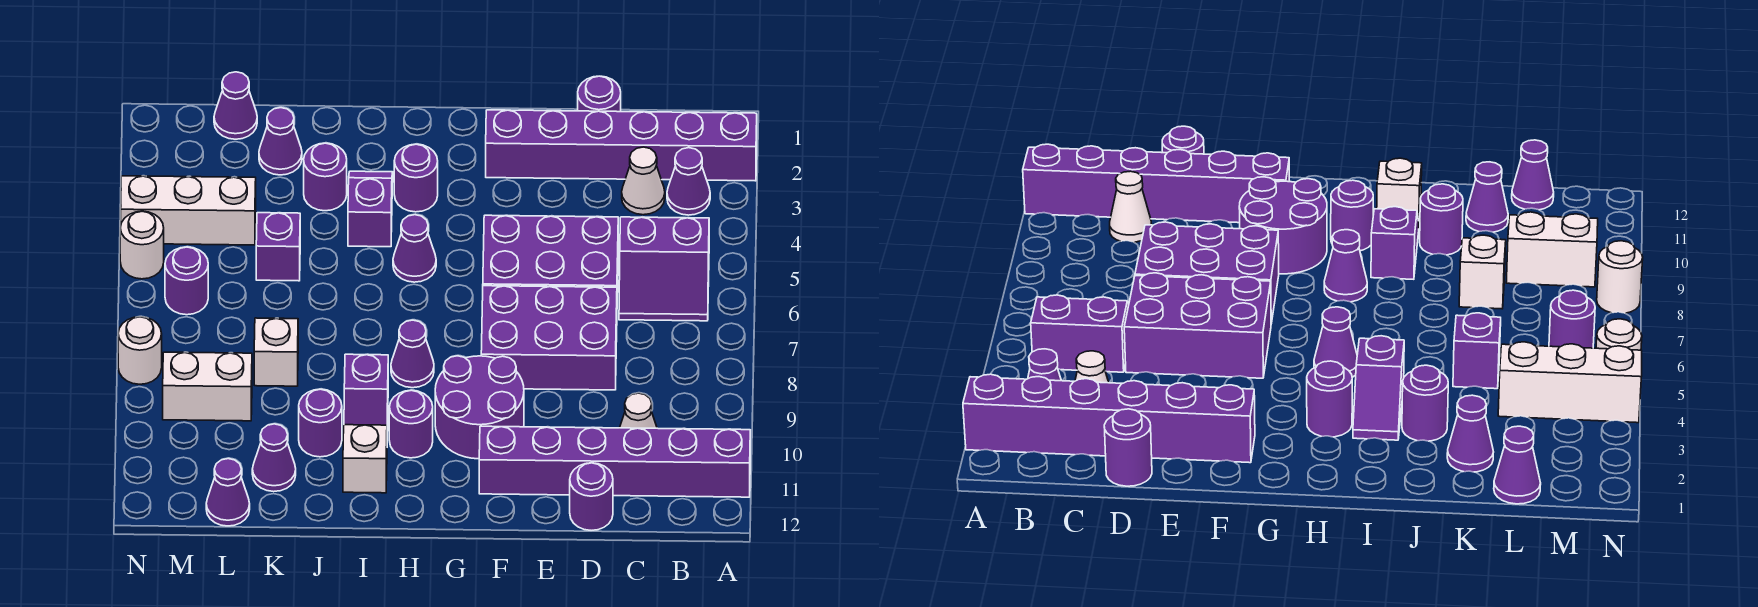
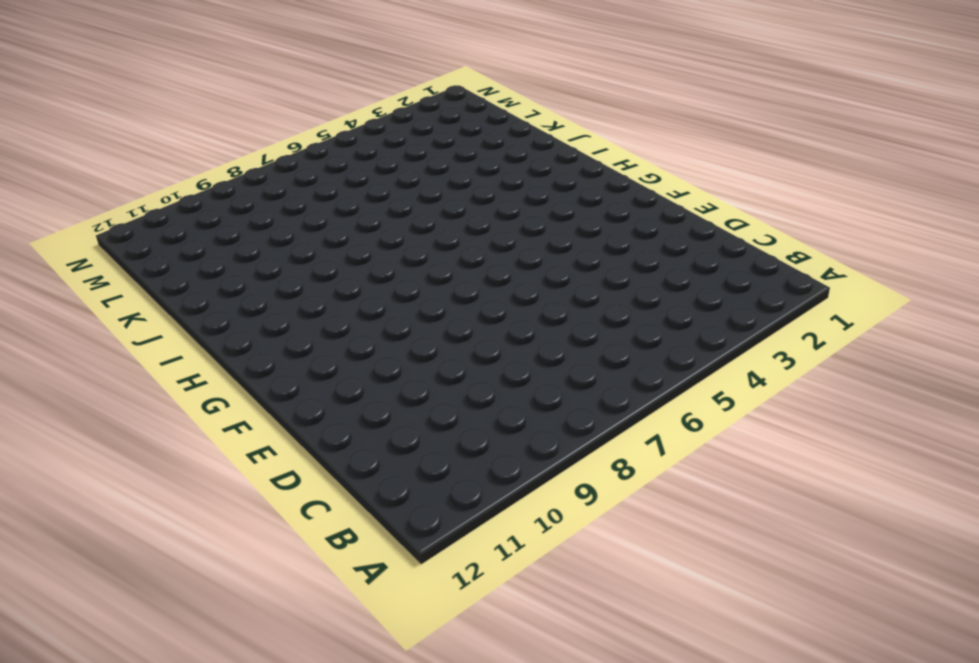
none -> purple brick A2:F2 level 1
none -> purple brick A11:F11 level 1
none -> purple cone B3 level 1
none -> purple slope B5:C6 level 1 top 5

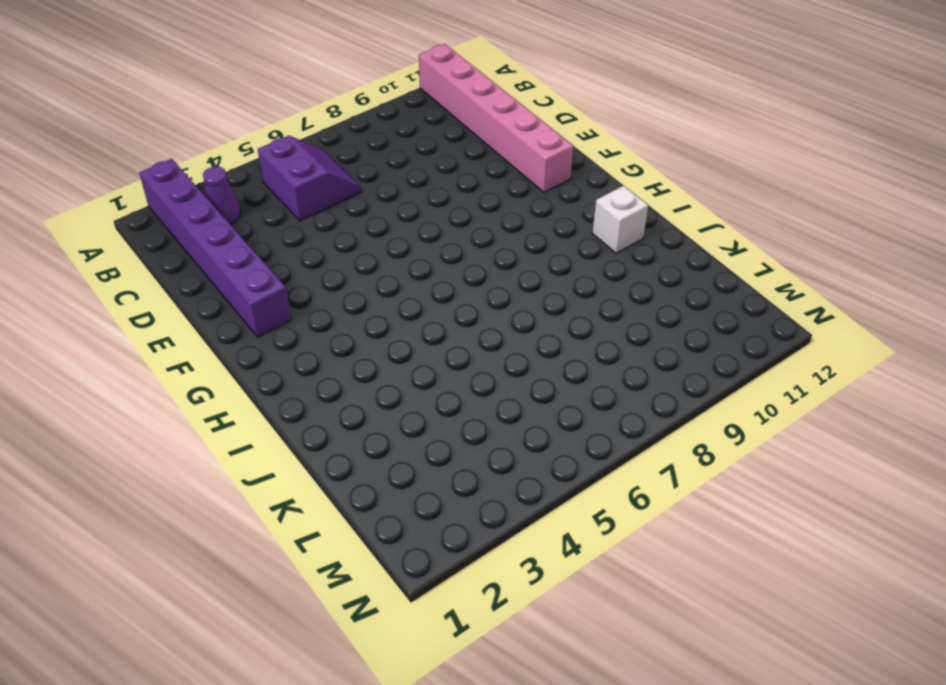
pink brick A11:F11 level 1 -> purple brick A11:F11 level 1
none -> white cone C3 level 1
none -> white cone C10 level 1
none -> purple round brick D1 level 1
none -> purple brick D5:F6 level 1

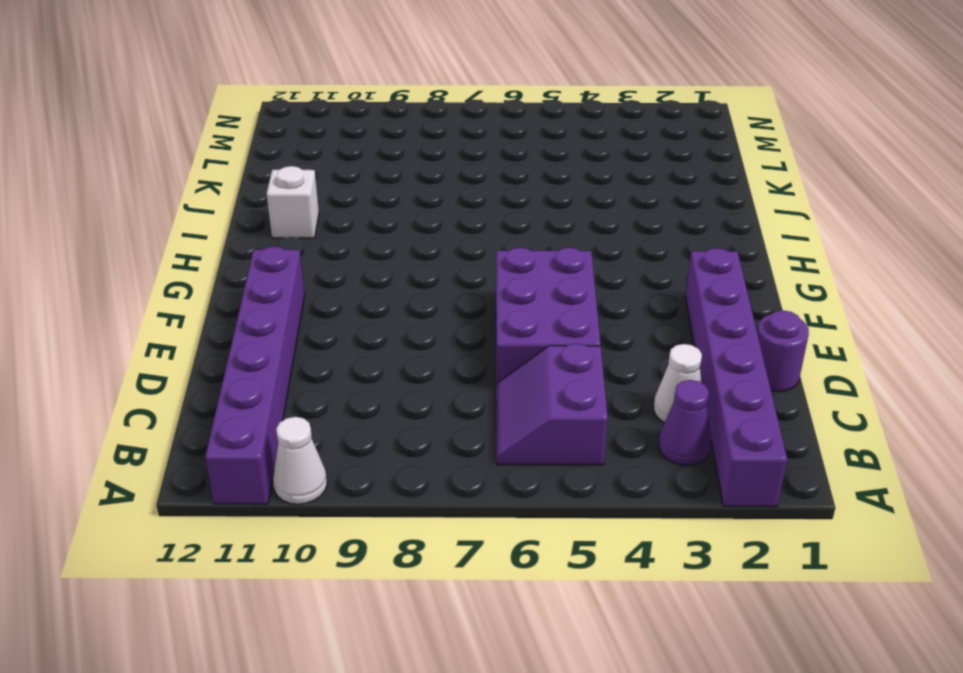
white cone A10 level 1 -> white cone C10 level 1
none -> purple brick D7:F8 level 1
none -> purple round brick D12 level 1
none -> purple round brick F9:G10 level 1
none -> purple round brick H3 level 1

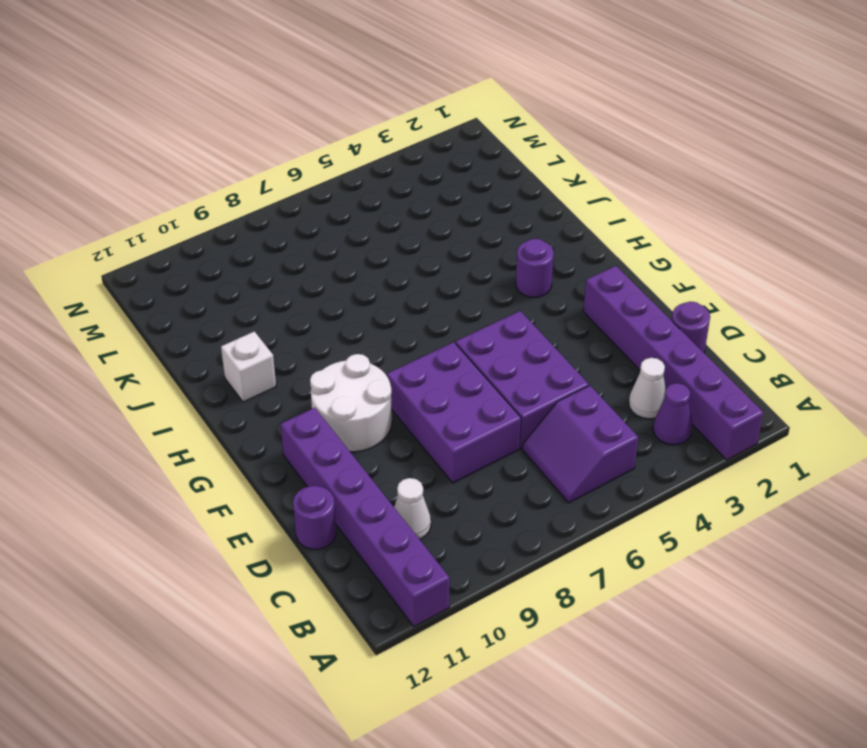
white round brick F9:G10 level 1 -> purple round brick F9:G10 level 1
none -> purple cone H5 level 1
none -> purple cone H8 level 1
none -> purple round brick H10 level 1
none -> purple slope I3:I4 level 1 top 4

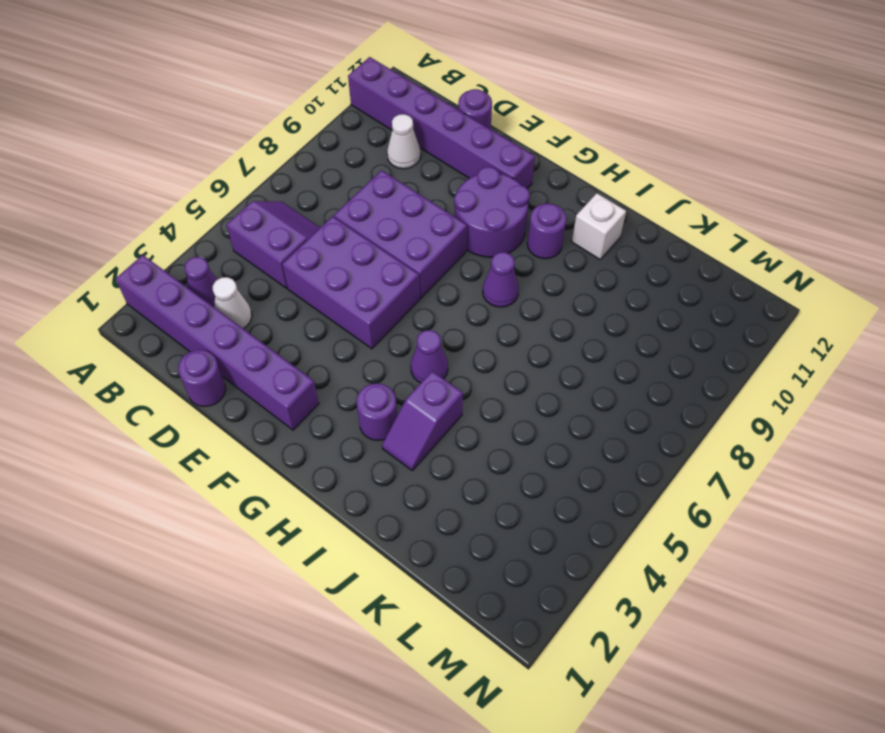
none -> purple slope I9:I10 level 1 top 9
none -> purple round brick J3 level 1
none -> purple round brick J10 level 1
none -> purple cone K2 level 1

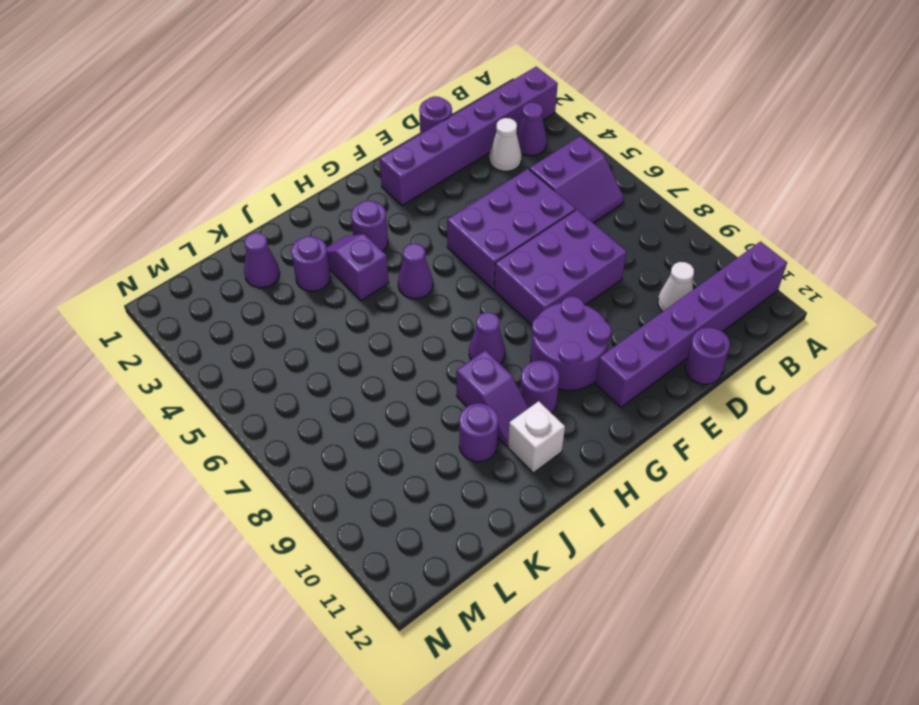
none -> purple brick K5 level 1
none -> white brick K8 level 1
none -> purple cone K11 level 1
none -> purple cone L1 level 1

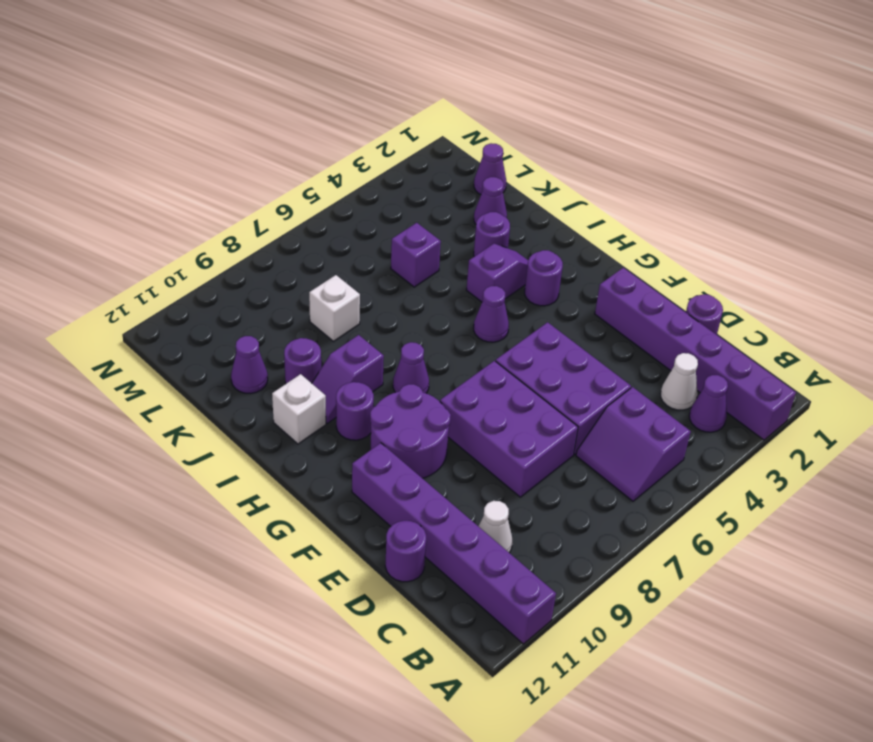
none -> white brick L4:N4 level 1
none -> white brick L9:M9 level 1
none -> purple cone L12 level 1
none -> purple round brick M6 level 1

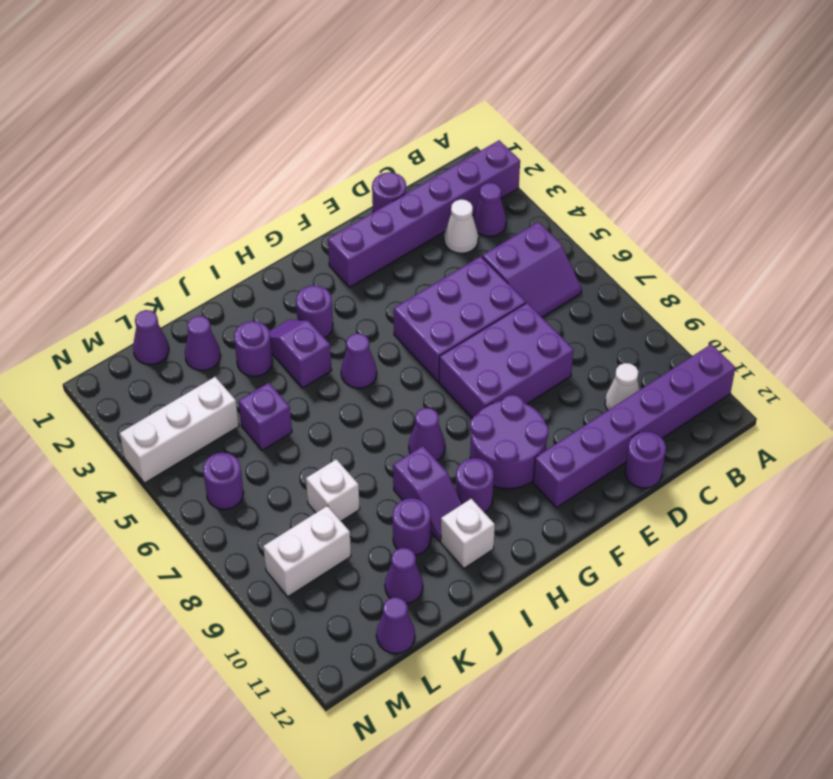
none -> white round brick N5 level 1
none -> white round brick N8 level 1

